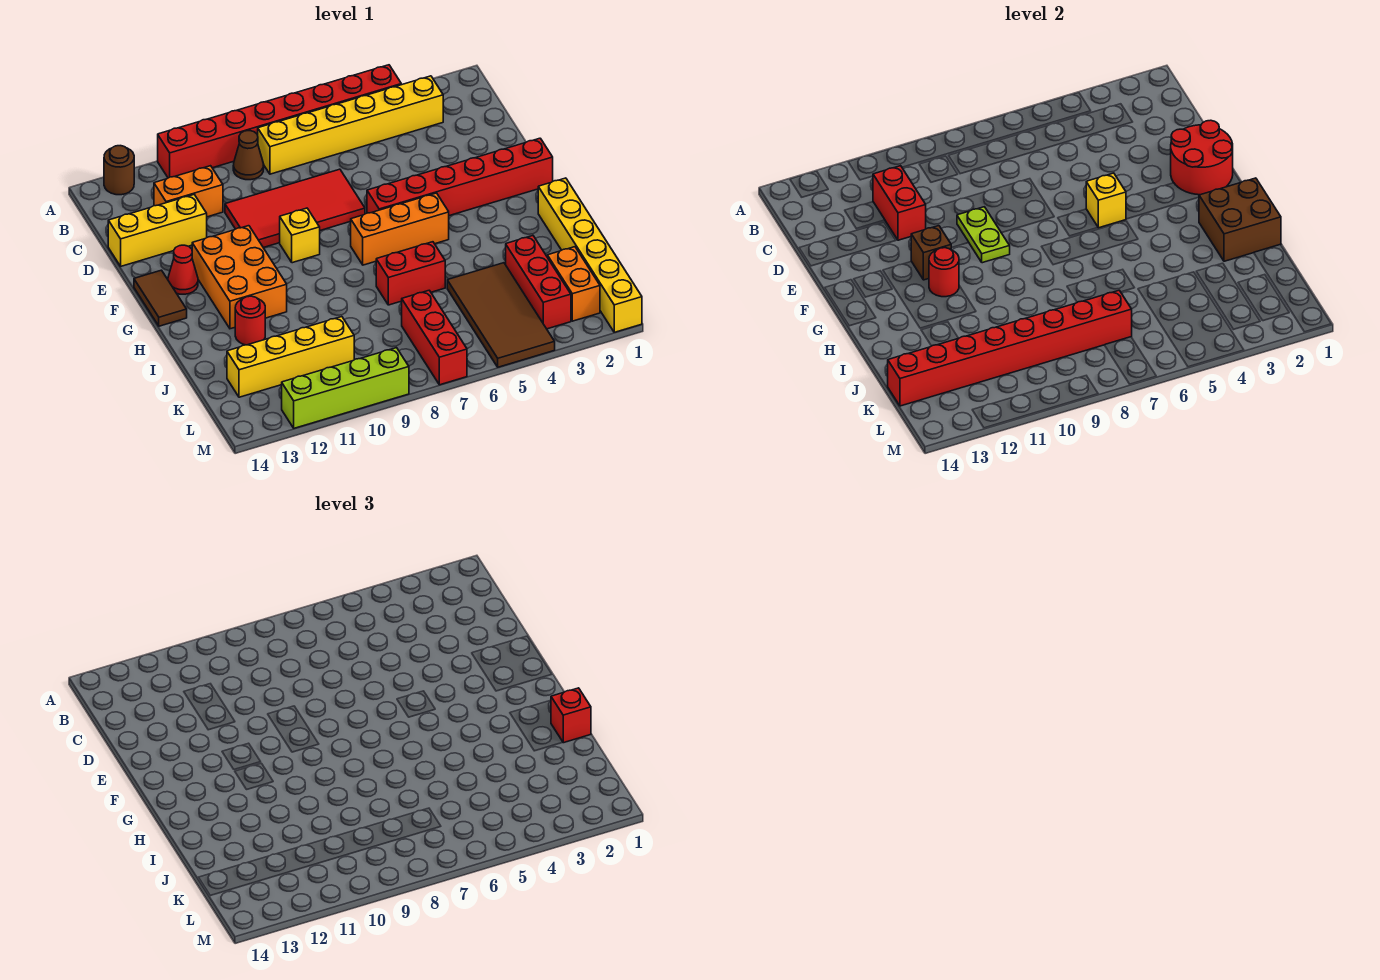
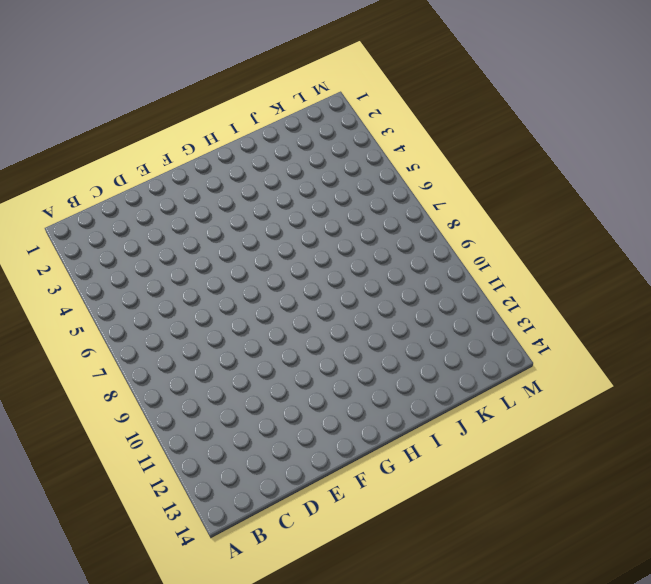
none -> red brick A4:A11 level 1
none -> brown round brick A13 level 1
none -> yellow brick B3:B8 level 1
none -> brown cone B9 level 1

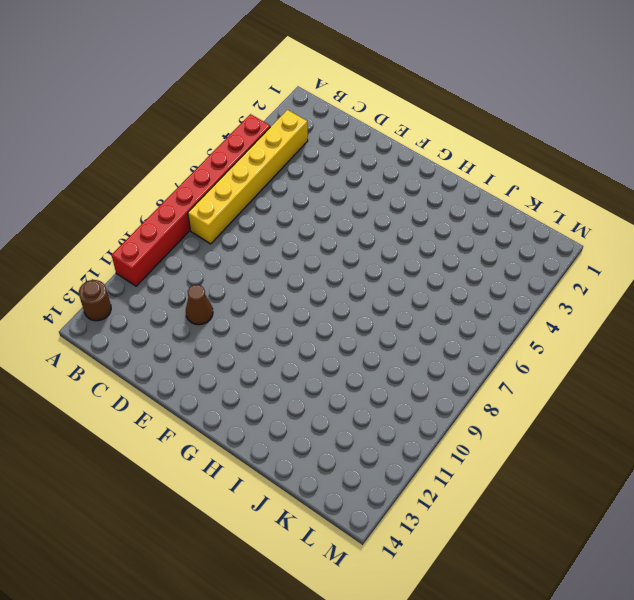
brown cone D11 level 1 -> brown cone B9 level 1
none -> orange brick C11:C12 level 1
none -> red tile D7:E10 level 1
none -> yellow brick D12:D14 level 1
none -> red brick F1:F6 level 1

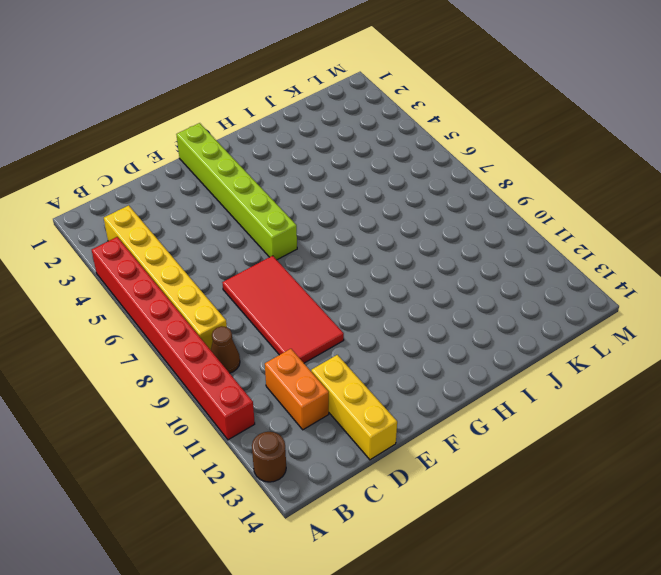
lime brick F1:F6 level 1 -> red brick F1:F6 level 1
none -> yellow brick F9 level 1
none -> orange brick F11:H12 level 1
none -> red cone F13 level 1
none -> brown tile F14:G14 level 1

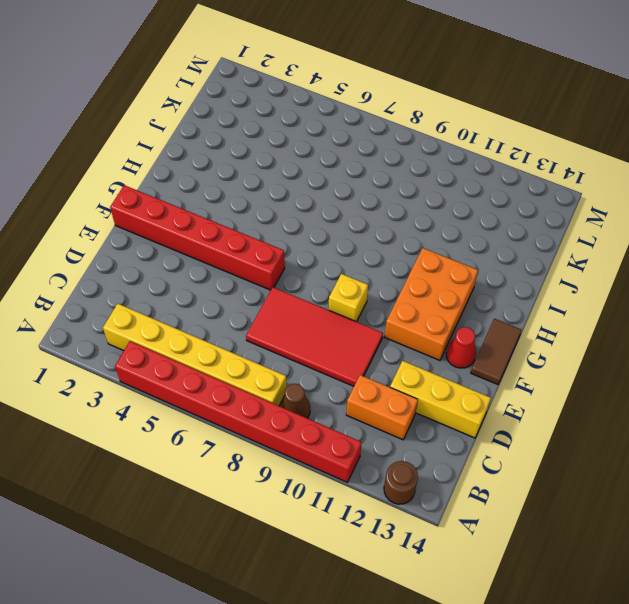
none -> orange brick G5:G7 level 1
none -> yellow brick H1:M1 level 1
none -> red brick I6:I7 level 1
none -> red round brick I12 level 1

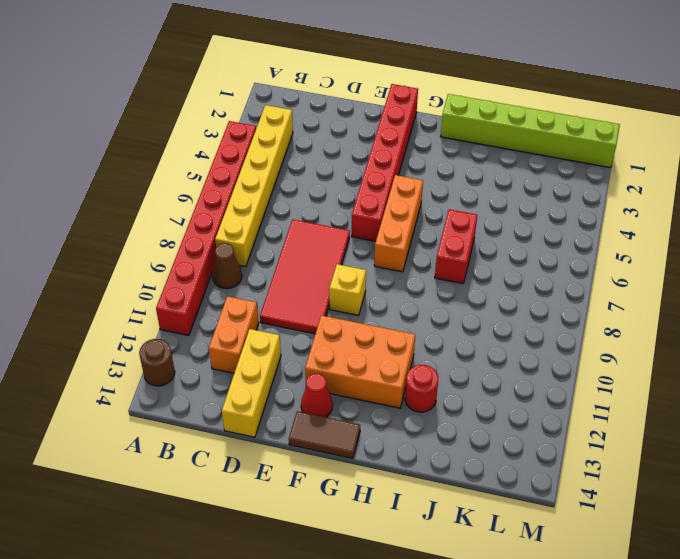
lime brick H1:M1 level 1 -> yellow brick H1:M1 level 1
none -> red brick J3:L3 level 1
none -> brown tile J4:M5 level 1
none -> orange brick K2:L2 level 1
none -> red brick K7:M7 level 1

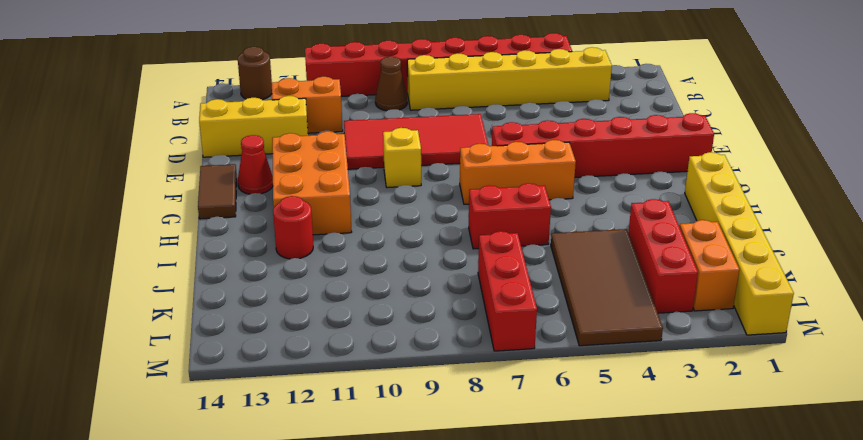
none -> yellow brick K10:K13 level 1
none -> lime brick M9:M12 level 1
none -> red brick C11:D11 level 2
none -> red round brick E1:F2 level 2

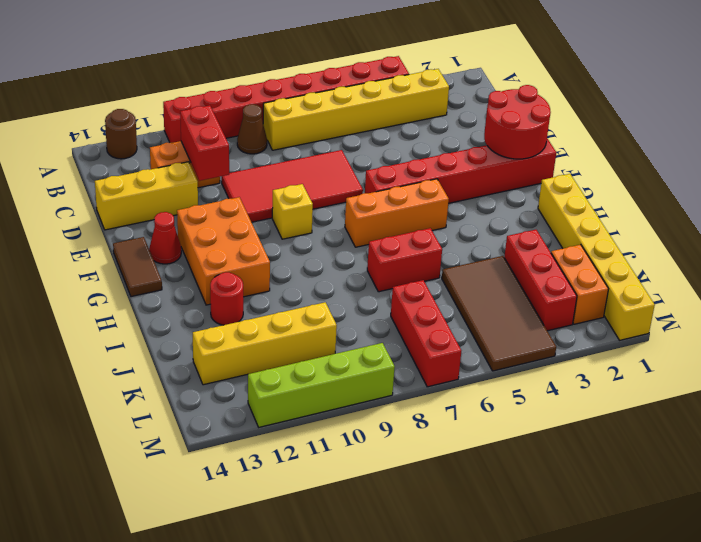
none -> lime plate E9:F9 level 2
none -> yellow brick F5 level 2
none -> brown brick F11 level 2
none -> red round brick G11 level 2

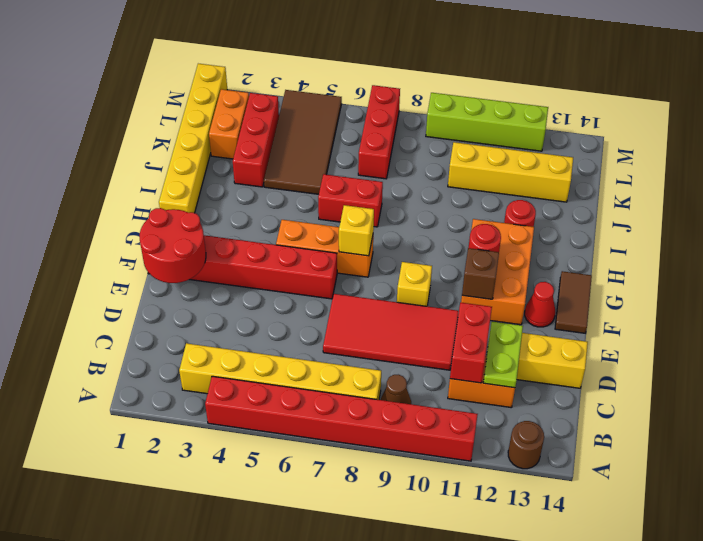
lime plate C12:D12 level 2 -> lime plate E9:F9 level 2
yellow brick G7 level 2 -> yellow brick F5 level 2
none -> brown brick H1:I2 level 2
none -> red brick K7:K14 level 2
none -> red brick I1 level 3

